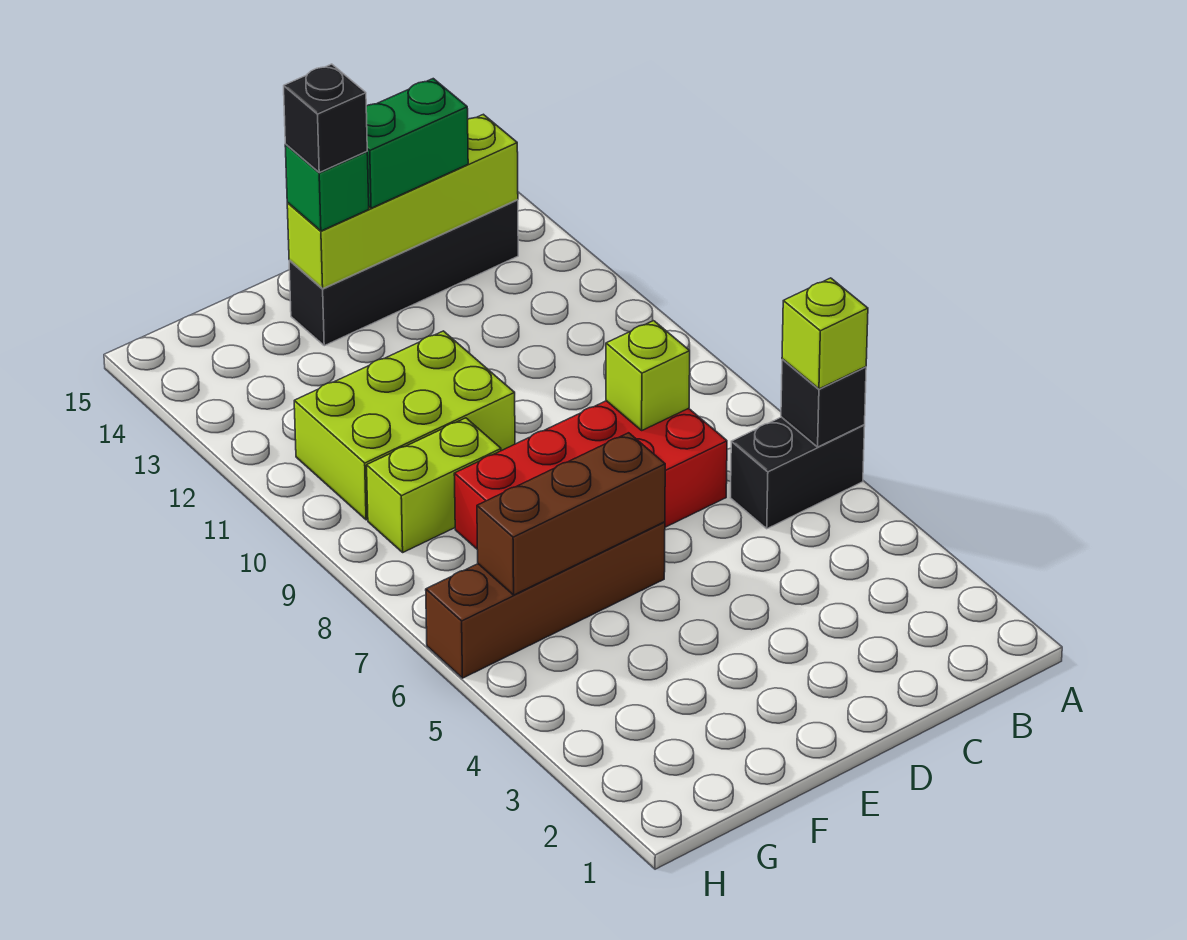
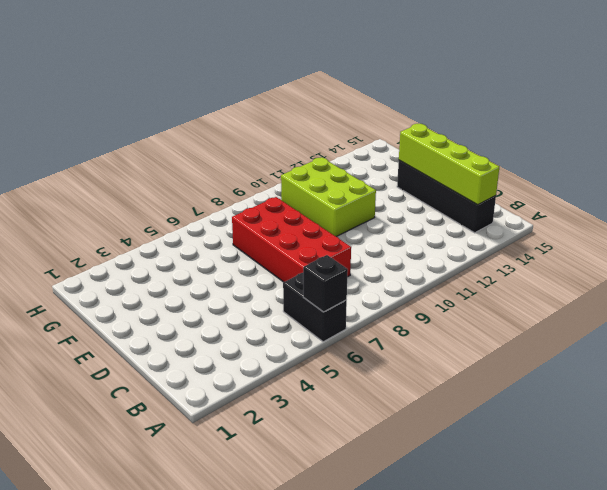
none -> brown brick E6:H6 level 1
none -> lime brick F9:G9 level 1
none -> lime brick C8 level 2

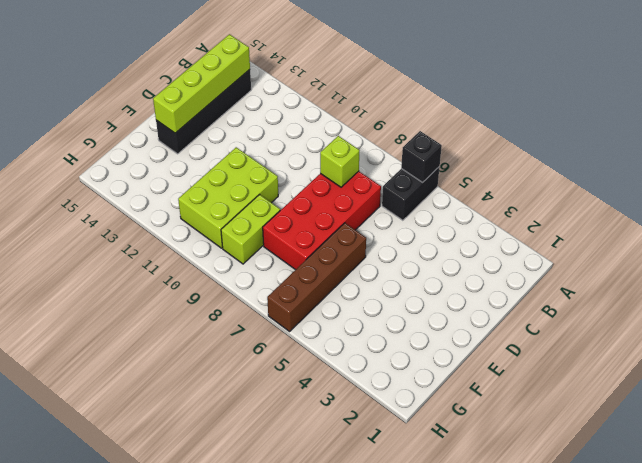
none -> brown brick E6:G6 level 2
none -> lime brick A6 level 3
none -> green brick C14:D14 level 3

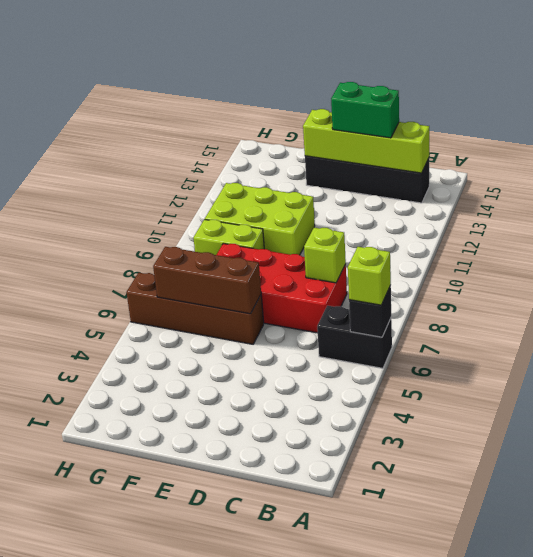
none -> green brick E14 level 3
none -> black brick E14 level 4

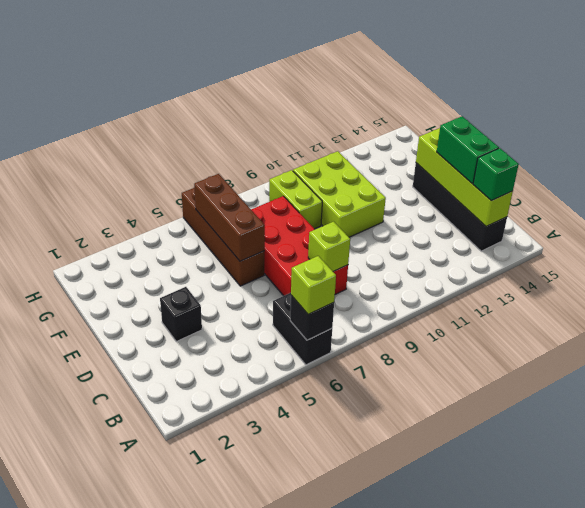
green brick B14 level 3 -> green brick E14 level 3
black brick D3 level 1 -> black brick E14 level 4

